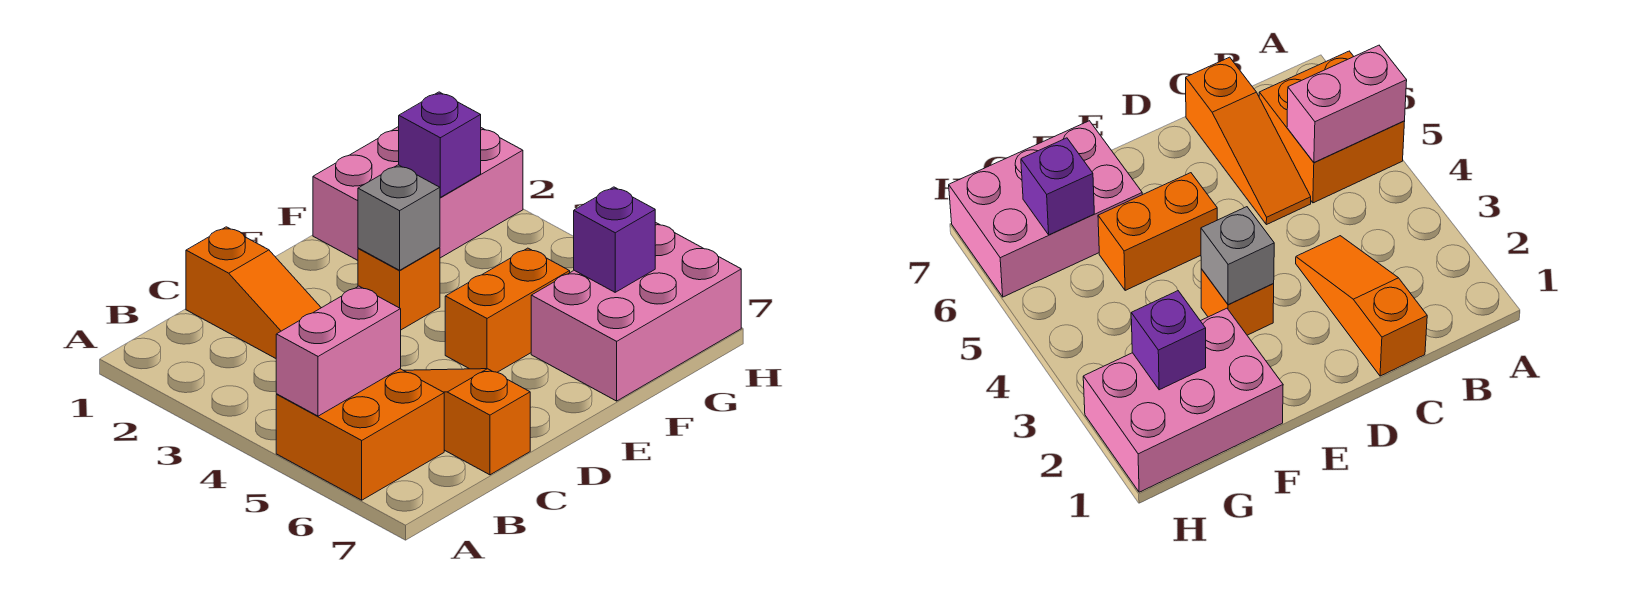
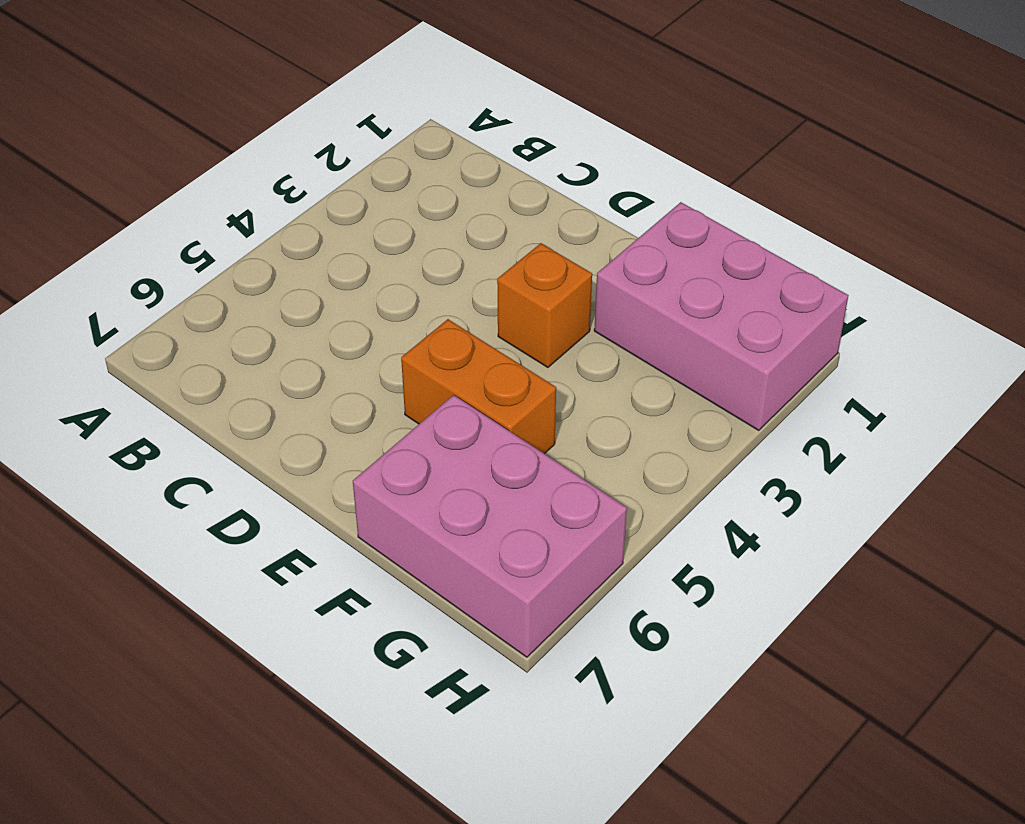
none -> orange brick A5:B6 level 1
none -> orange slope C1:C3 level 1 top 1

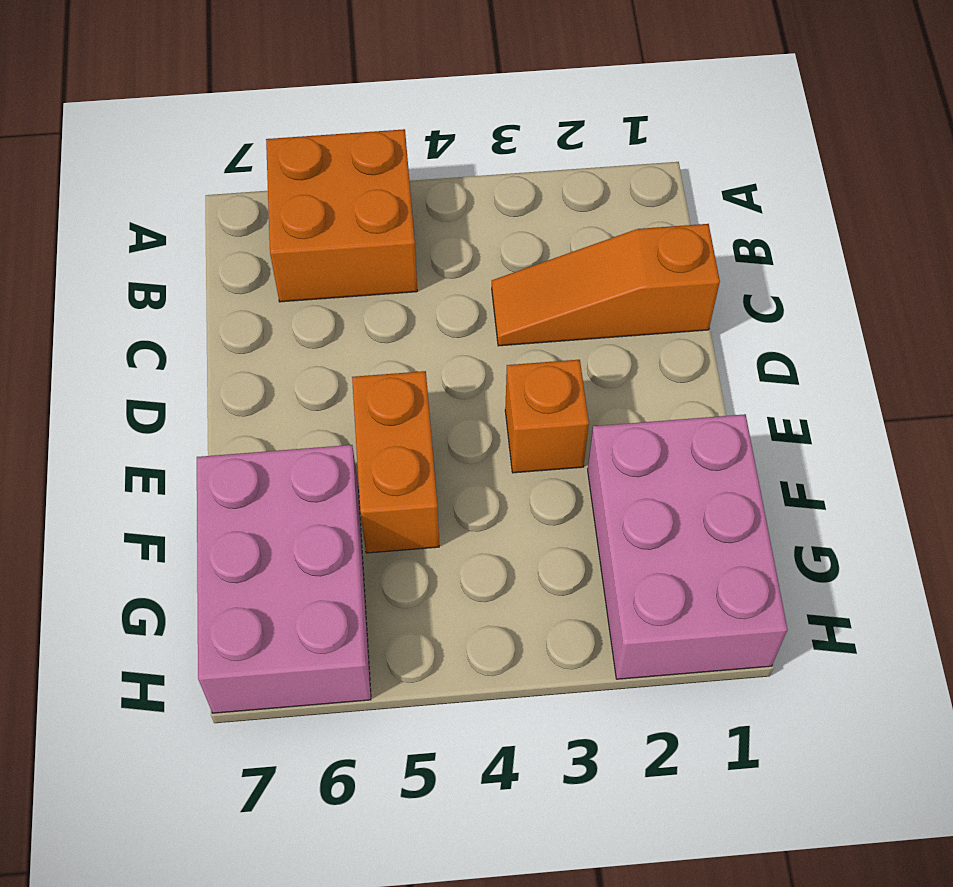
none -> orange slope C5:C7 level 1 top 7
none -> pink brick A5:B5 level 2

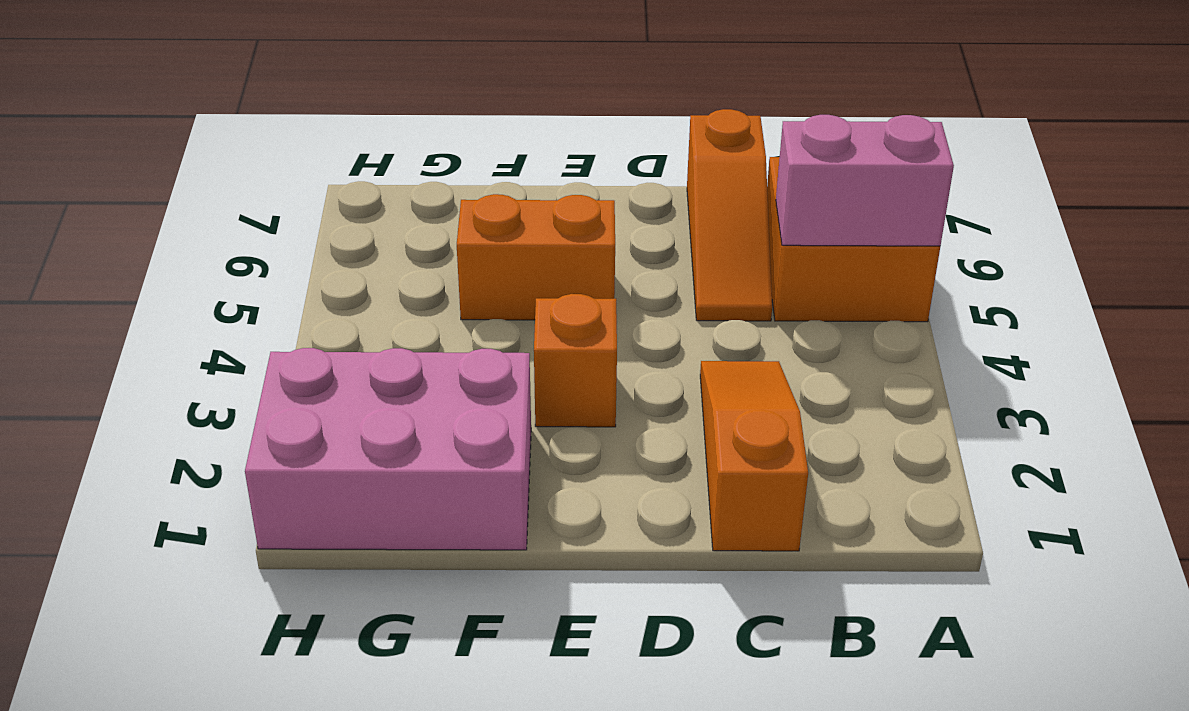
none -> pink brick F6:H7 level 1
none -> grey brick E3 level 2

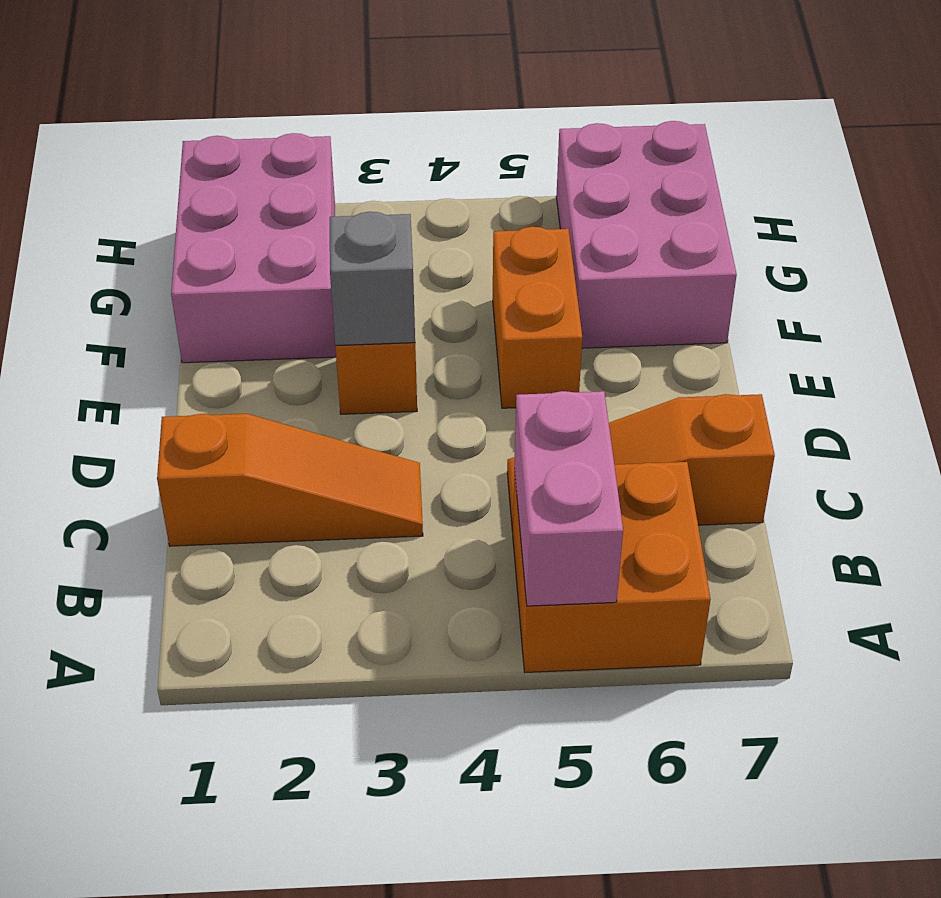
none -> purple brick G2 level 2
none -> purple brick G6 level 2

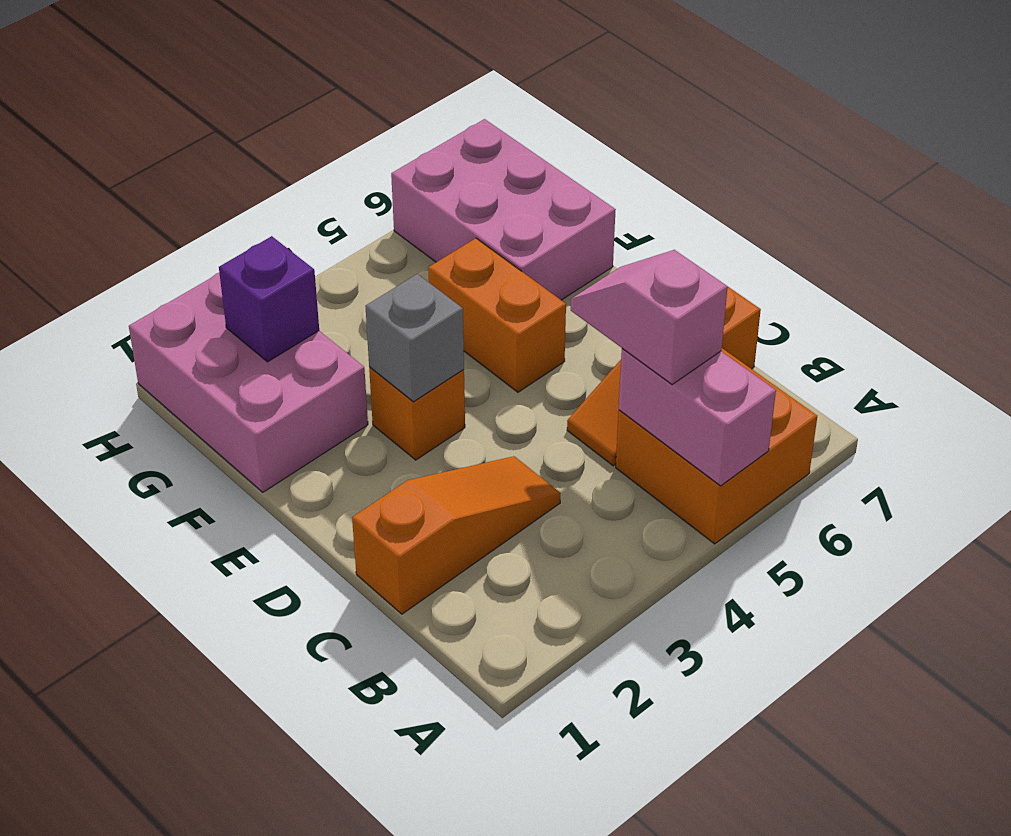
pink slope B5:C5 level 3 top B -> none
none -> purple brick G6 level 2

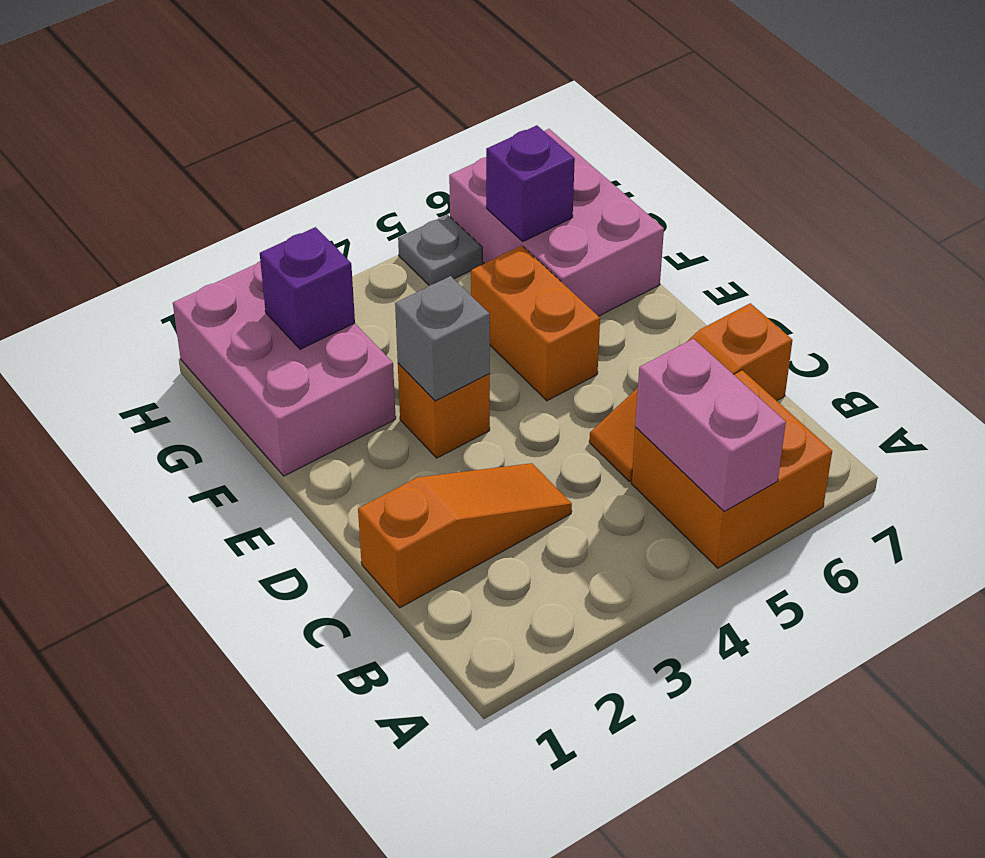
grey plate H5 level 1 -> none

